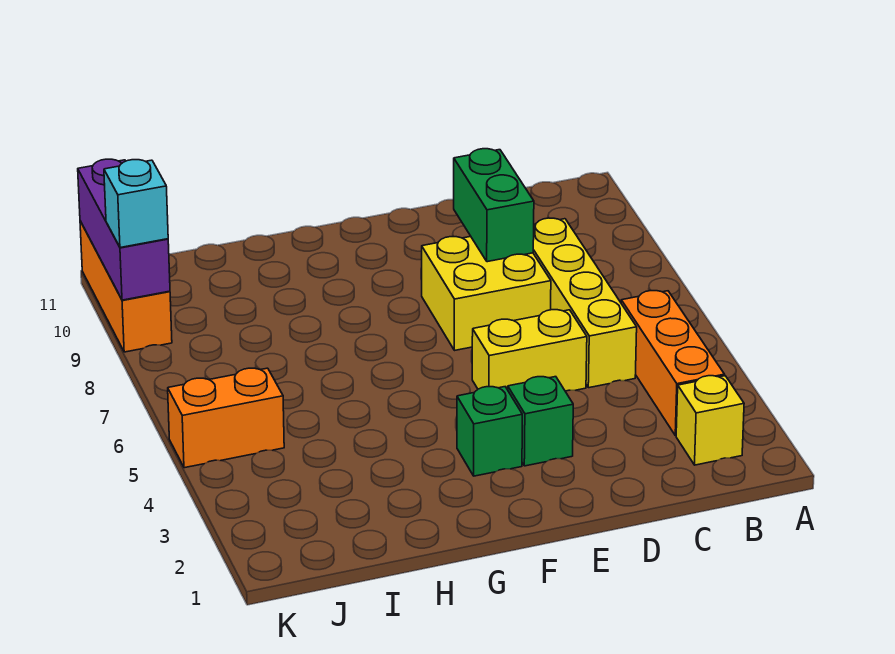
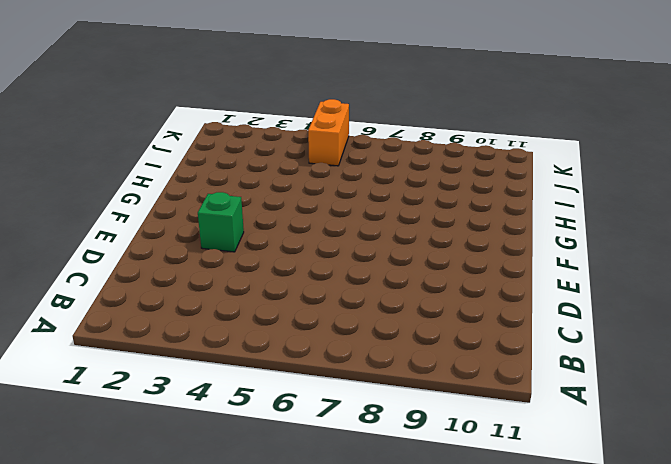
none -> yellow brick B2 level 1
none -> orange brick B3:B5 level 1
none -> yellow brick C5:C8 level 1

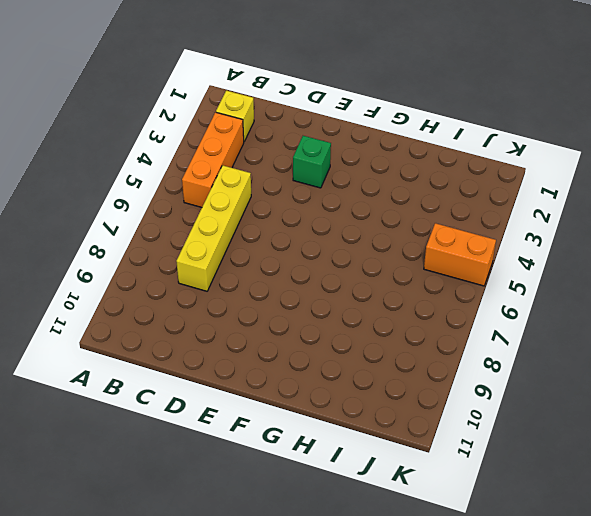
none -> yellow brick D5:E5 level 1
none -> yellow brick D7:E8 level 1
none -> green brick F3 level 1

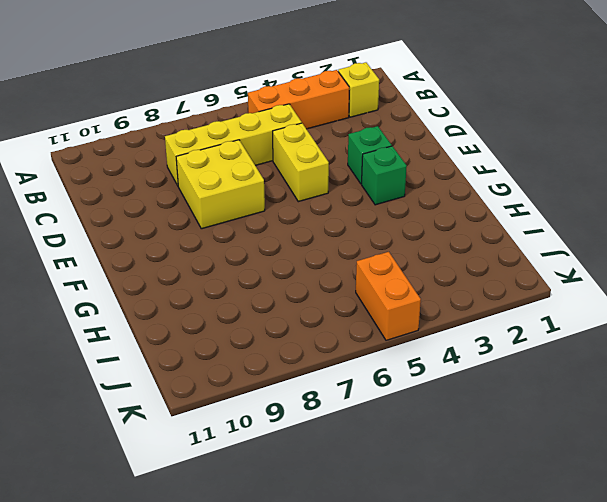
none -> orange brick K9:K11 level 1
none -> green brick D8:D9 level 2
none -> purple brick K9:K11 level 2

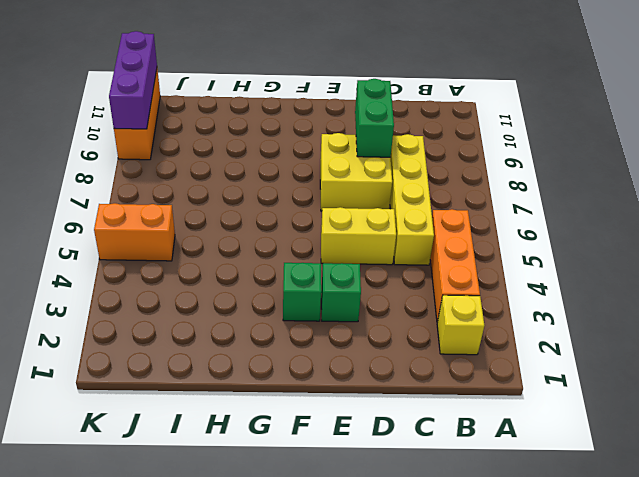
none -> cyan brick K9 level 3

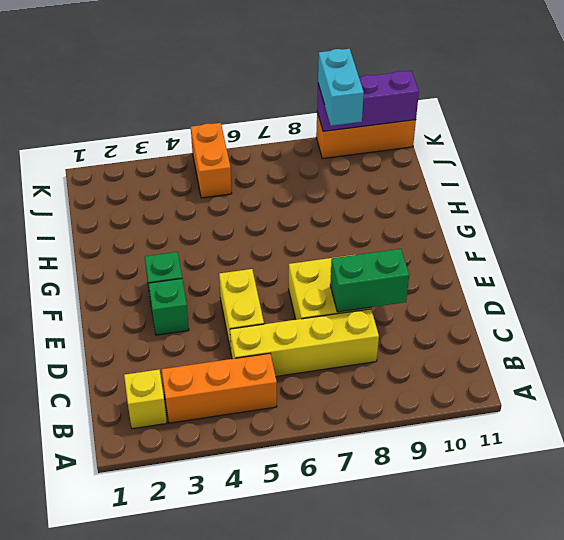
cyan brick J9:K9 level 3 -> cyan brick K9 level 3

